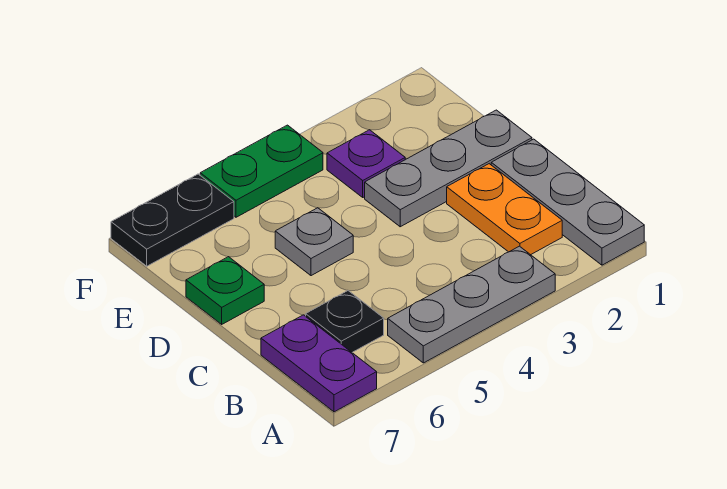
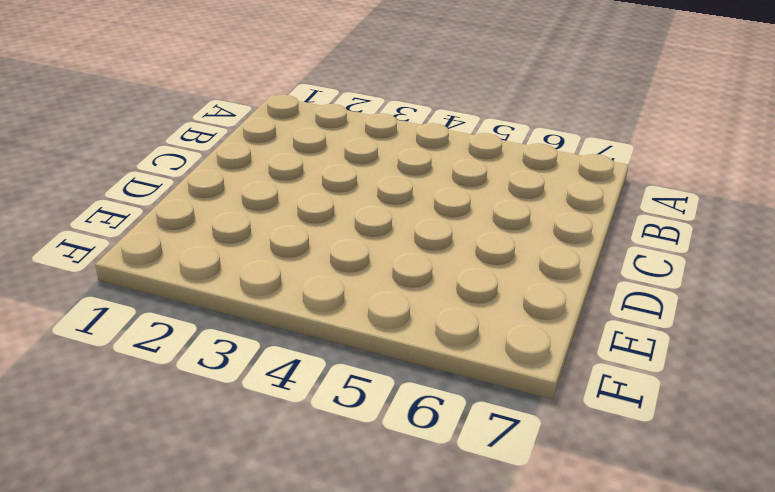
none -> grey plate A1:C1 level 1
none -> grey plate A3:A5 level 1

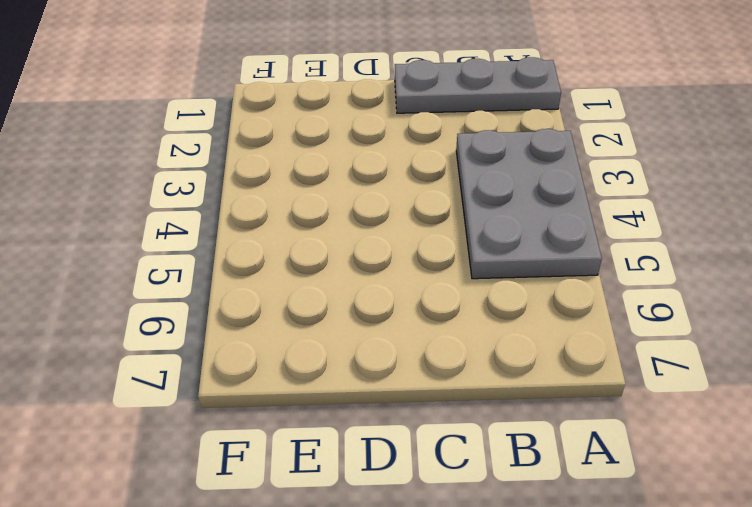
grey plate A3:B5 level 1 -> grey plate A3:A5 level 1
none -> purple plate A7:B7 level 1
none -> orange plate B2:C2 level 1

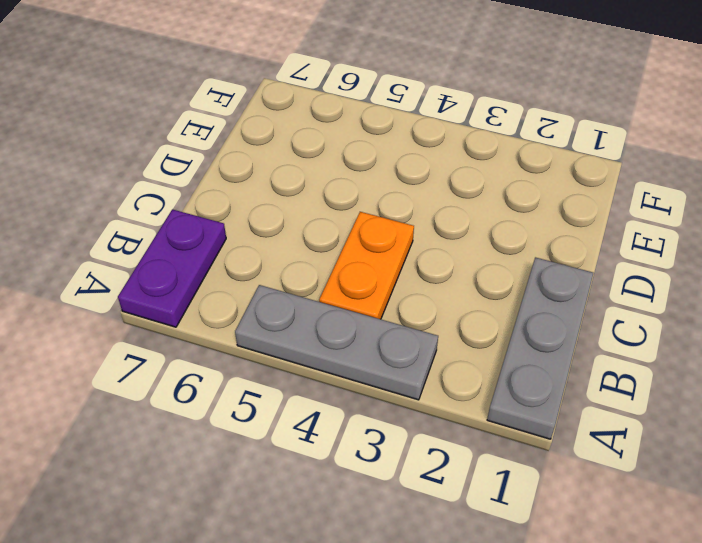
orange plate B4:C4 level 1 -> orange plate B2:C2 level 1
none -> black plate B6 level 1
none -> grey plate D1:D3 level 1

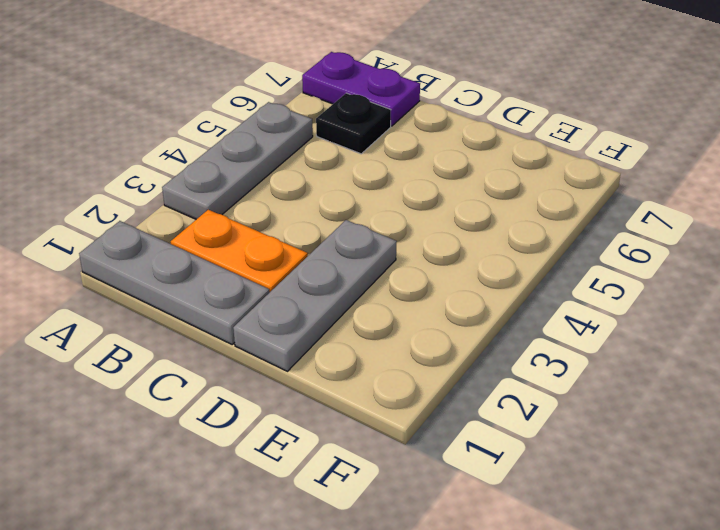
none -> grey plate D5 level 1
none -> green plate D7 level 1

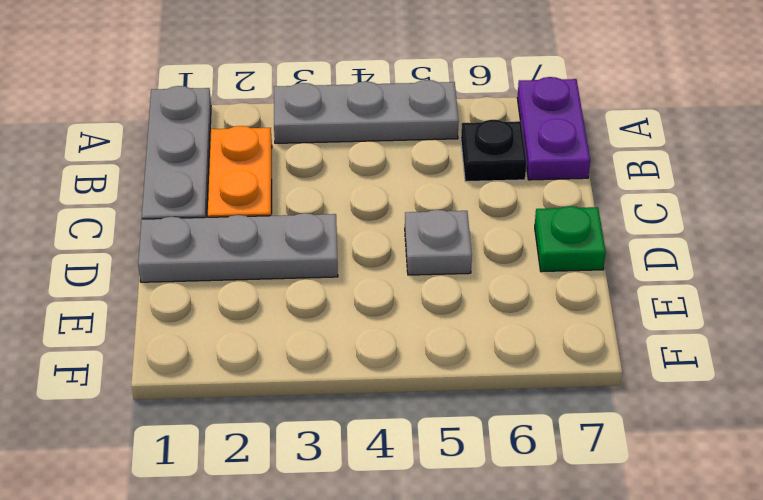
none -> purple plate E3 level 1
none -> green plate F4:F5 level 1

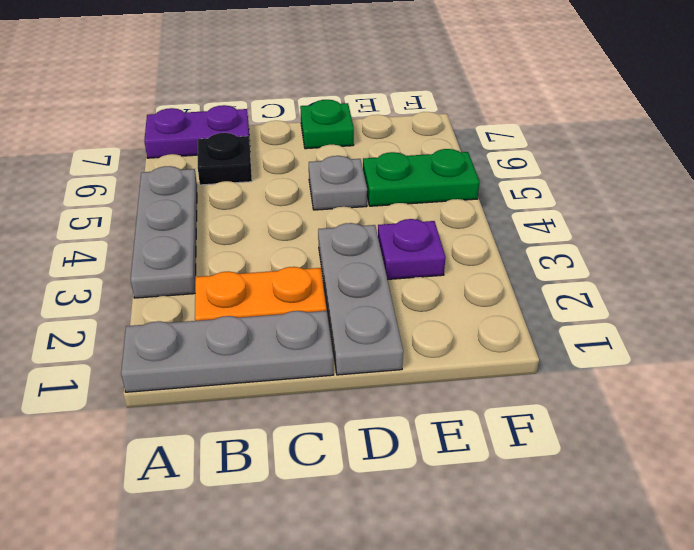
green plate E5:F5 level 1 -> green plate F4:F5 level 1
none -> black plate F6:F7 level 1

